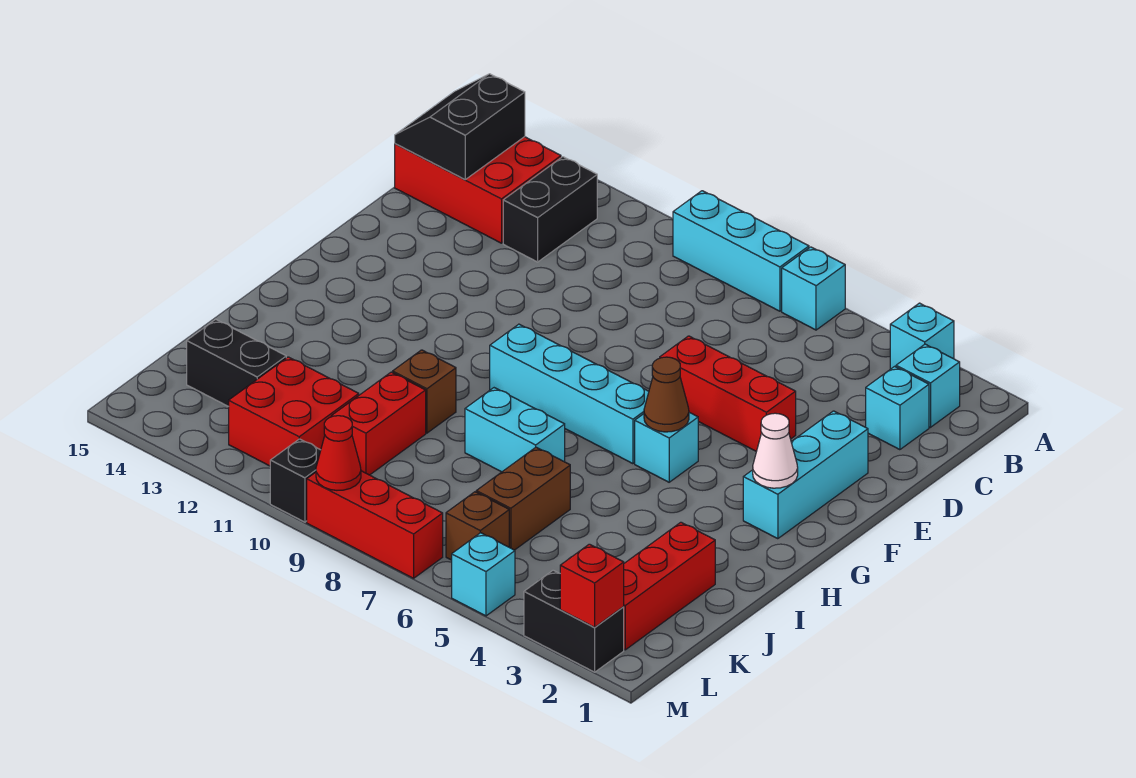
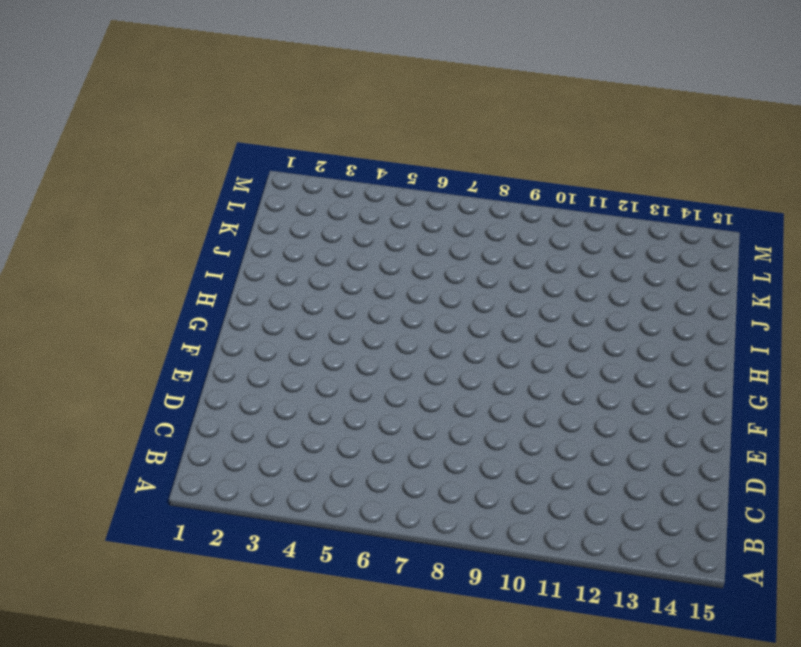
none -> cyan brick A3 level 1
none -> cyan brick A6 level 1
none -> cyan brick A7:A9 level 1

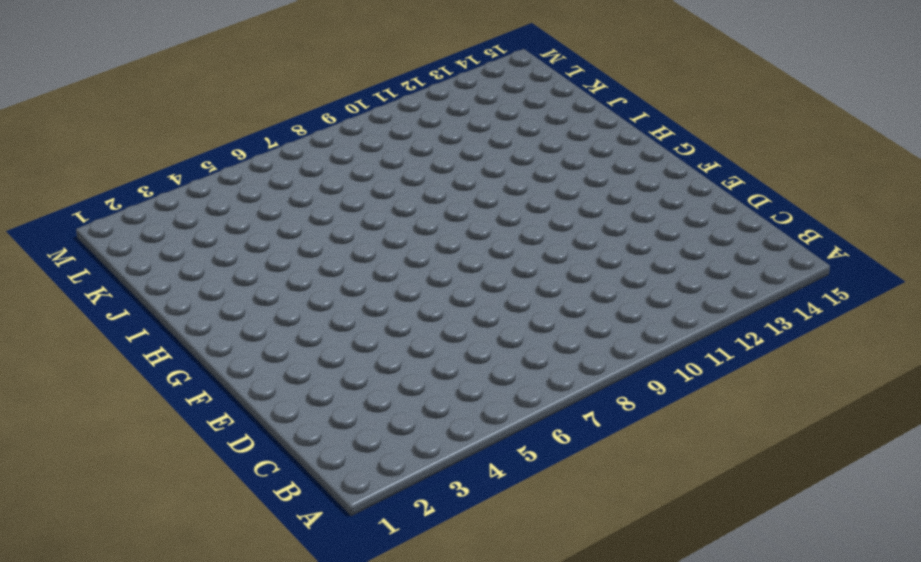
none -> cyan brick A3 level 1
none -> cyan brick A6 level 1
none -> cyan brick A7:A9 level 1

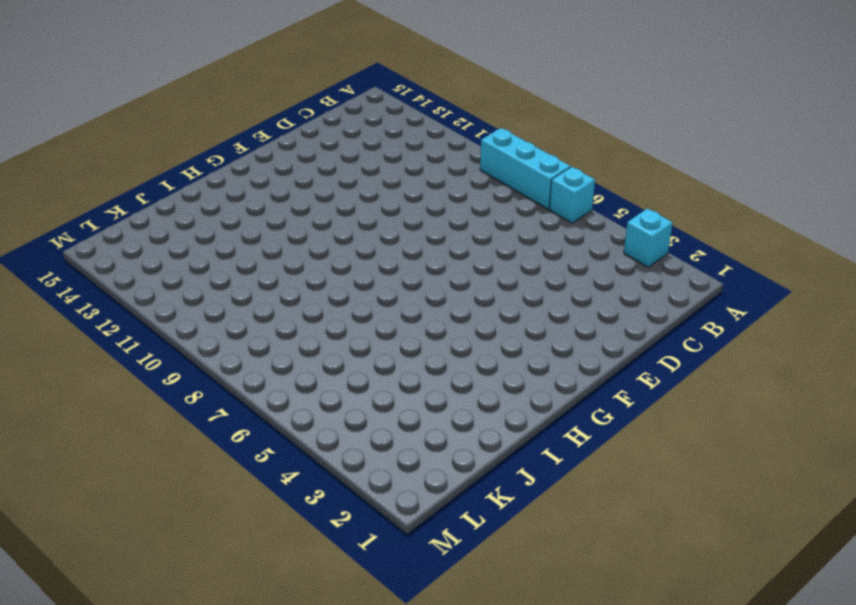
none -> cyan brick B2 level 1
none -> black brick B12:C12 level 1
none -> red brick B13:C15 level 1

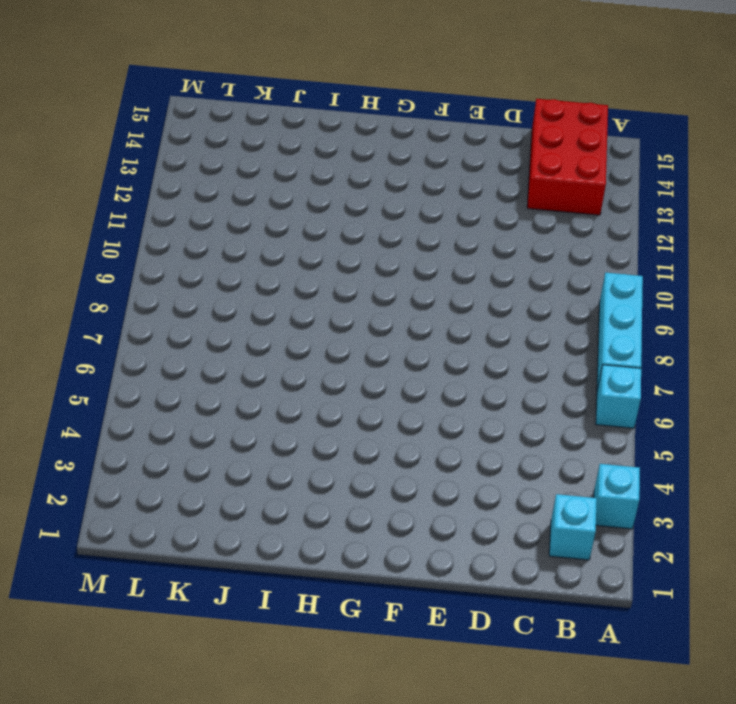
none -> black brick B12:C12 level 1
none -> cyan brick C2 level 1
none -> cyan brick E2:G2 level 1

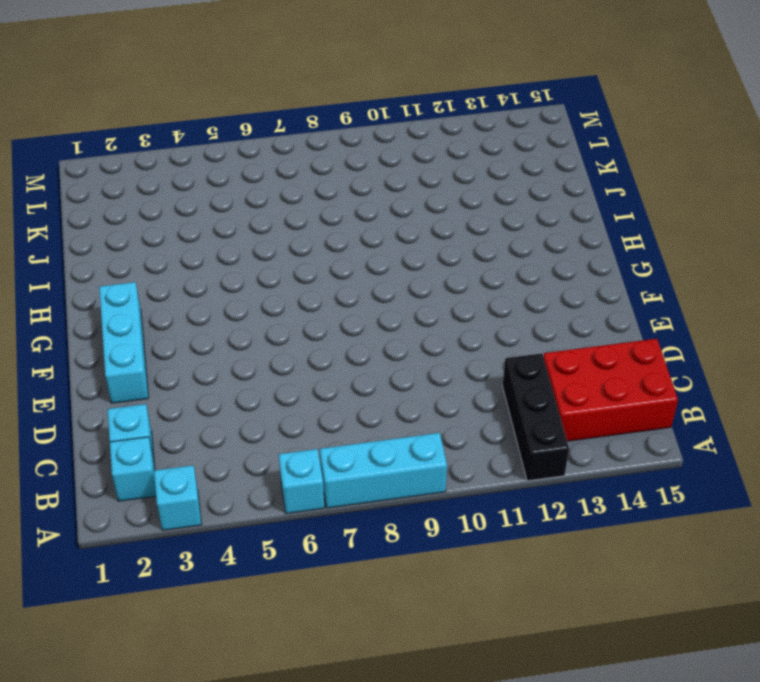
black brick A12:C12 level 1 -> black brick B12:C12 level 1
none -> red brick E4:E6 level 1
none -> cyan brick G5 level 1
none -> cyan brick G6:G9 level 1

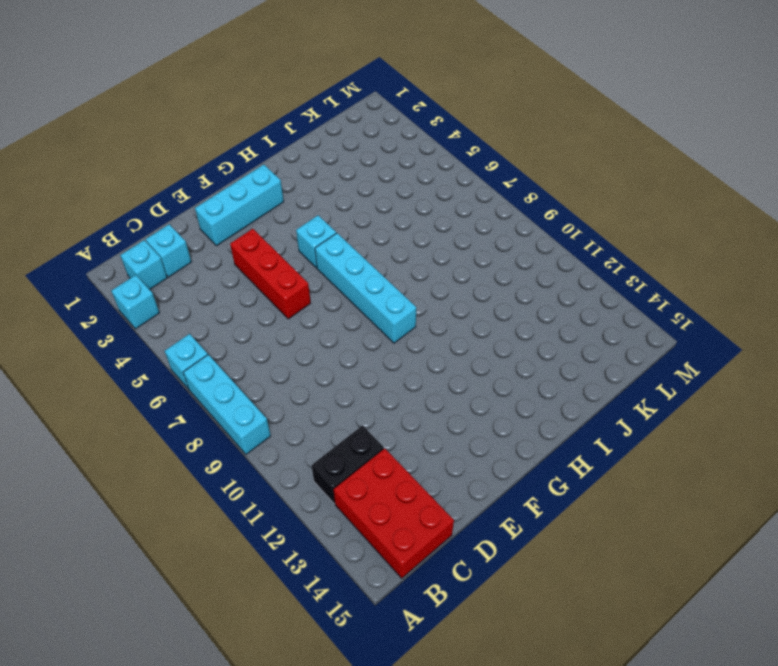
none -> cyan brick I7:I8 level 1
none -> brown brick I10 level 1
none -> red brick J2:L2 level 1

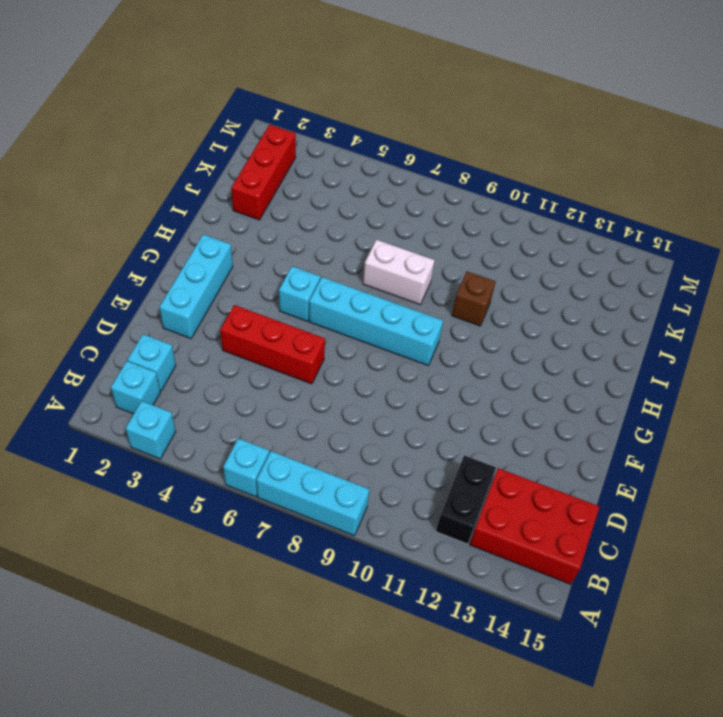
white brick I7:I8 level 1 -> cyan brick I7:I8 level 1
none -> brown brick J6:K6 level 1
none -> red brick J10:K10 level 1
none -> red brick K11:L12 level 1

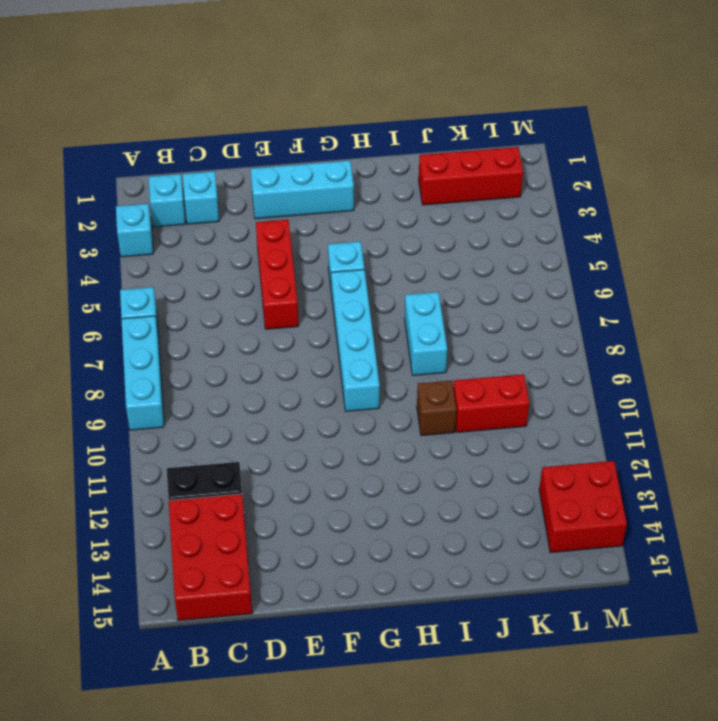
red brick L13:M14 level 1 -> red brick K11:L12 level 1
none -> brown brick J6:K6 level 1
none -> black brick K13:K14 level 1
none -> brown brick L6 level 1

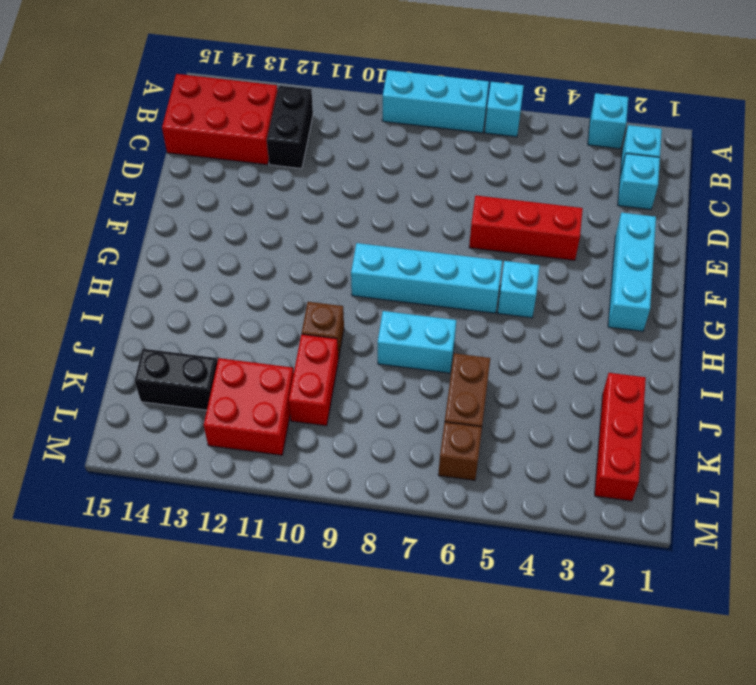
none -> black brick M2:M3 level 1
none -> cyan brick M5 level 1
none -> red brick M7:M9 level 1

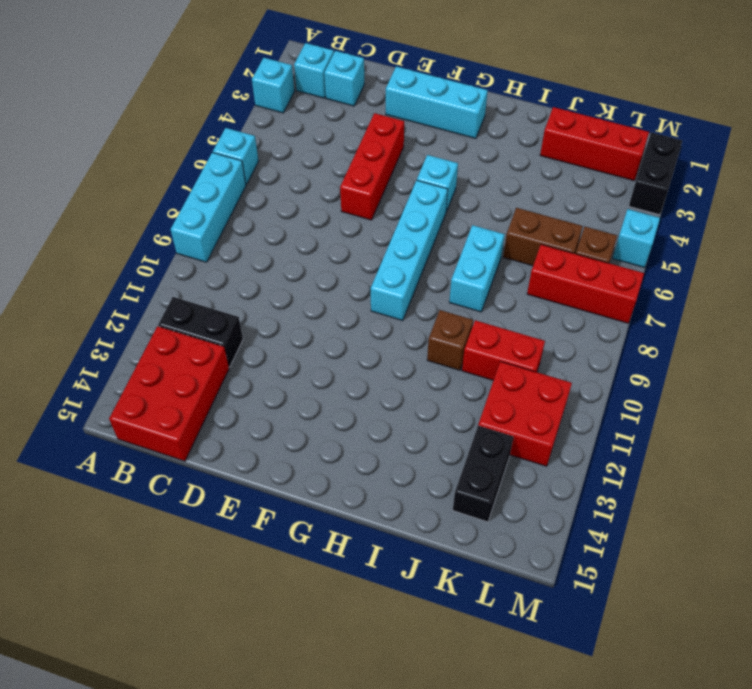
red brick K7:M7 level 1 -> red brick M7:M9 level 1
none -> black brick M10 level 1
none -> black slope B14:C15 level 2 top 14
none -> white cone G2 level 2

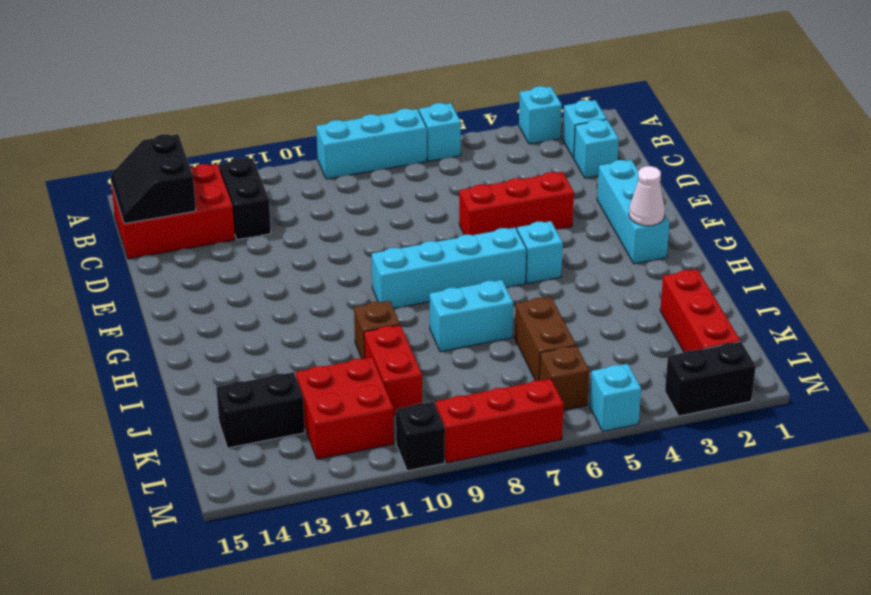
none -> brown cone G5 level 2
none -> red brick M2 level 2
none -> red cone M9 level 2

